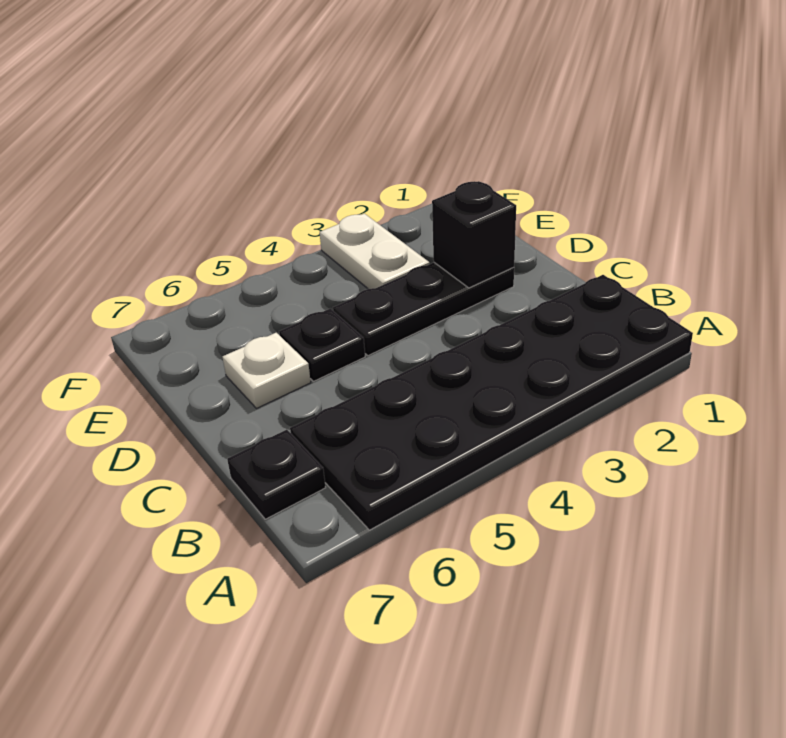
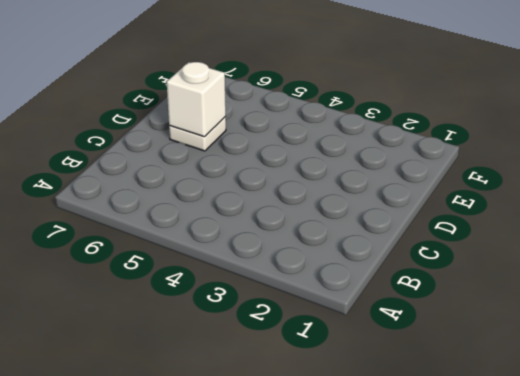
white brick D6 level 2 -> none
none -> black plate A1:B6 level 1
none -> black plate B7 level 1

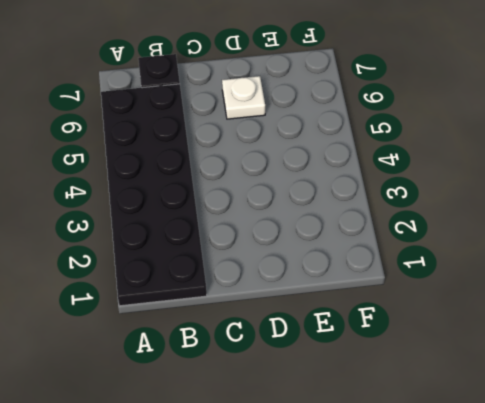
none -> black plate D2:D4 level 1
none -> black plate D5 level 1

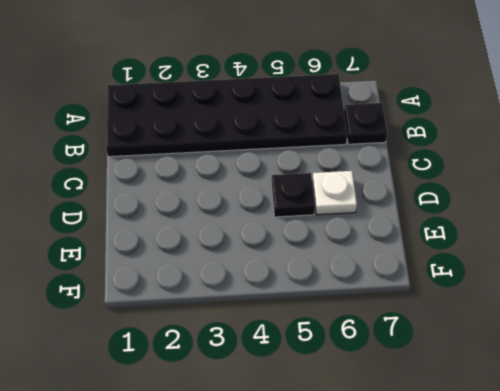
none -> black plate D2:D4 level 1
none -> white plate E3:F3 level 1

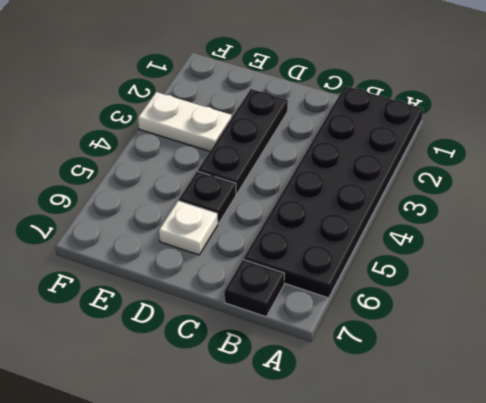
none -> black brick D2 level 2

